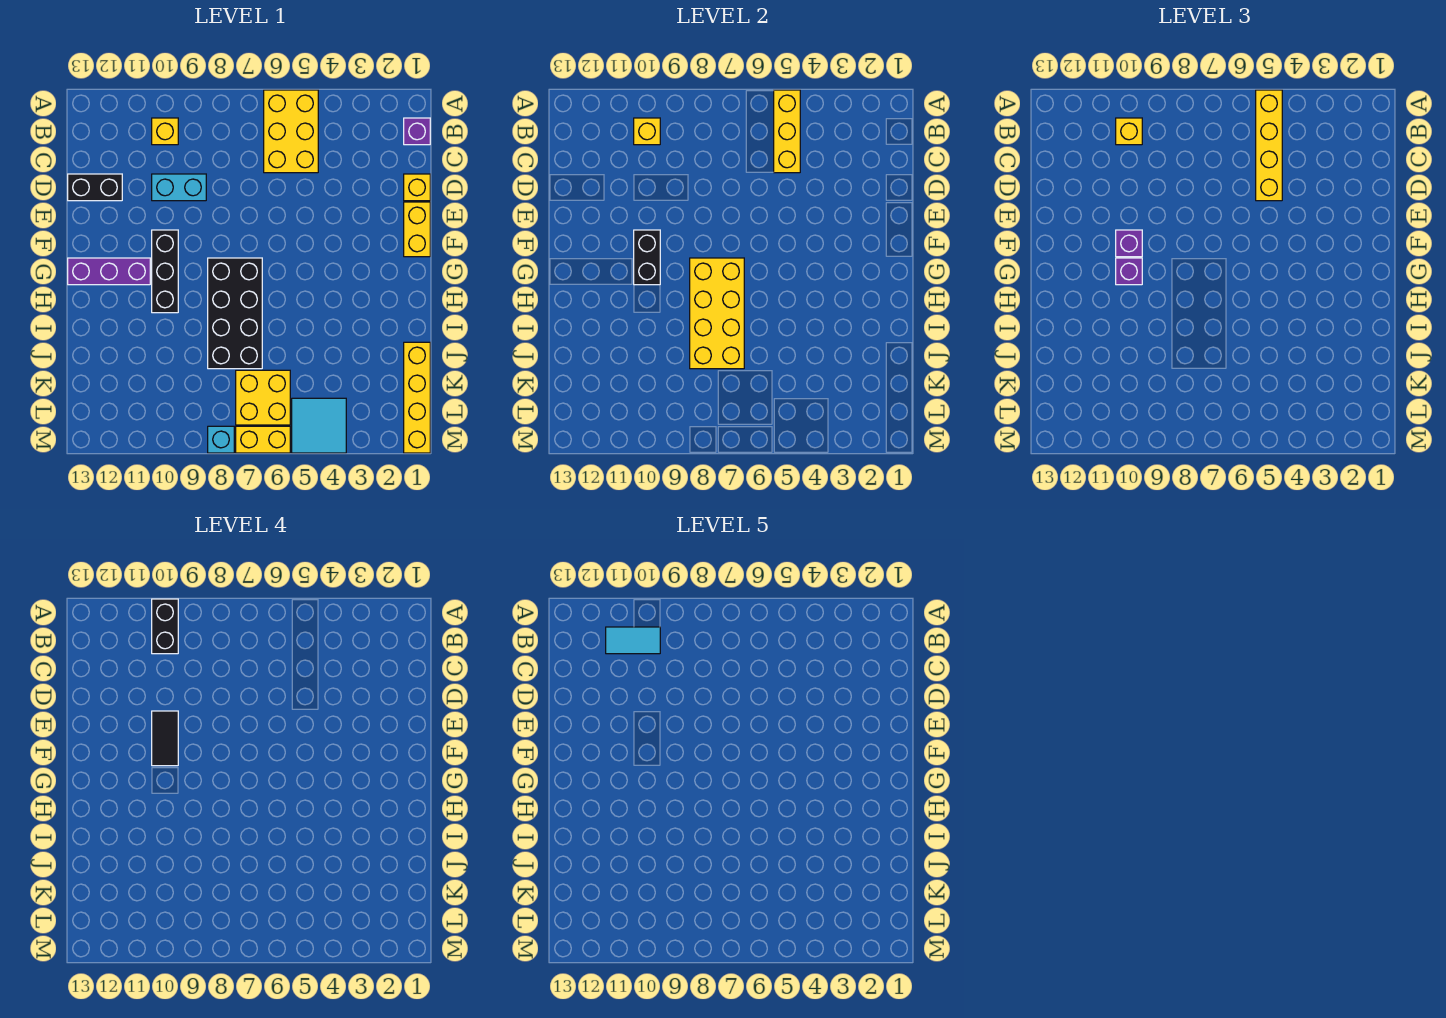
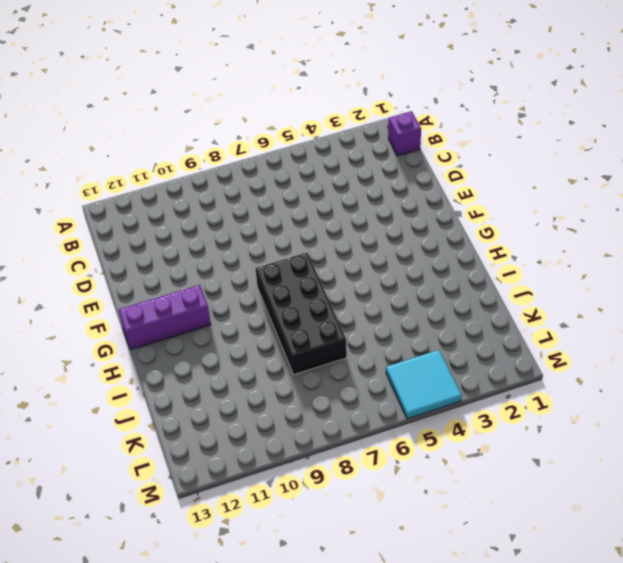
none -> yellow brick A5:C6 level 1
none -> yellow brick B10 level 1
none -> yellow brick D1 level 1

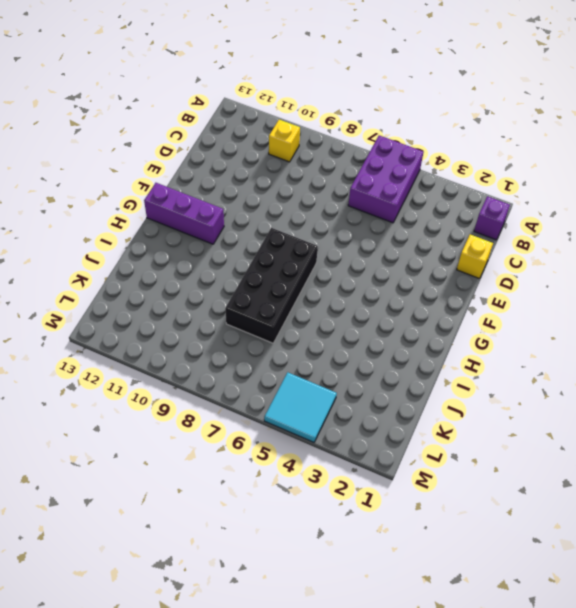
purple brick A5:C6 level 1 -> yellow brick A5:C6 level 1
none -> cyan brick D9:D10 level 1
none -> black brick D12:D13 level 1
none -> yellow brick E1:F1 level 1

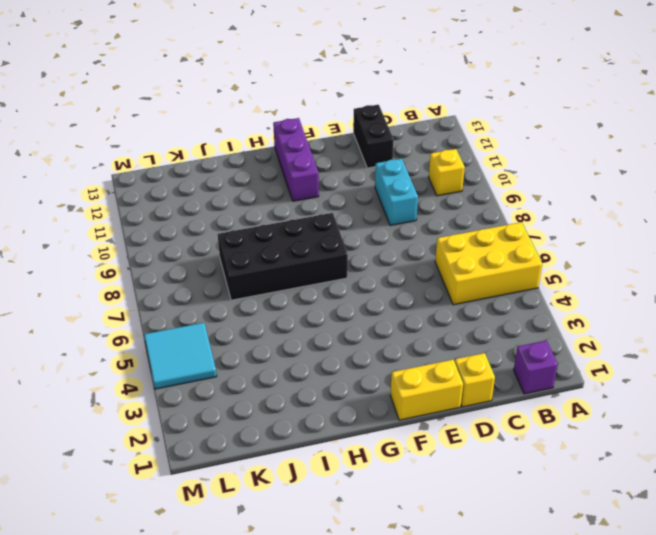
none -> black brick F10:H10 level 1
none -> yellow brick J1:M1 level 1
none -> yellow brick K6:L7 level 1

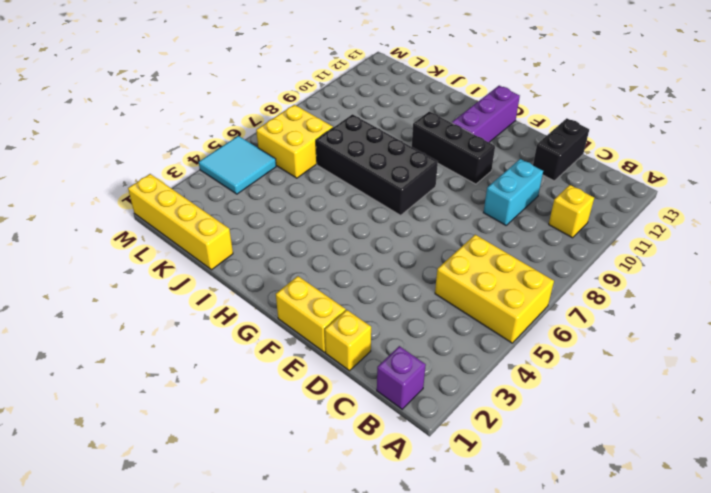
none -> yellow brick M6:M7 level 1
none -> cyan brick M8 level 1
none -> yellow brick A5:C5 level 2

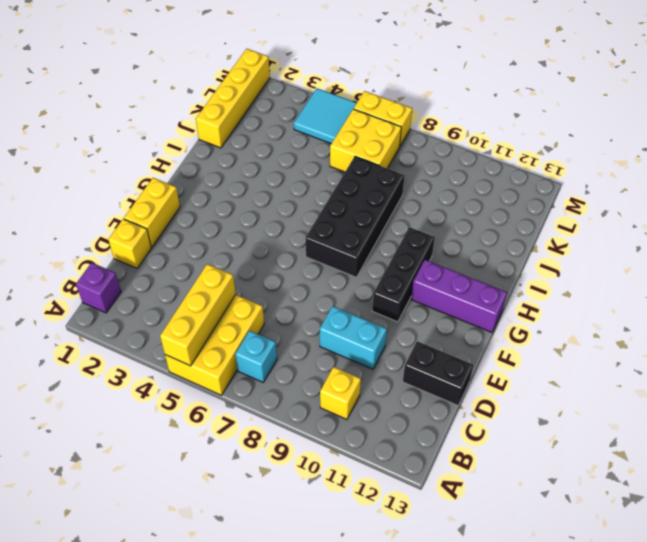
cyan brick B7 level 1 -> cyan brick M8 level 1
none -> yellow brick B10 level 2
none -> black brick F10:G10 level 2
none -> yellow brick G7:J8 level 2

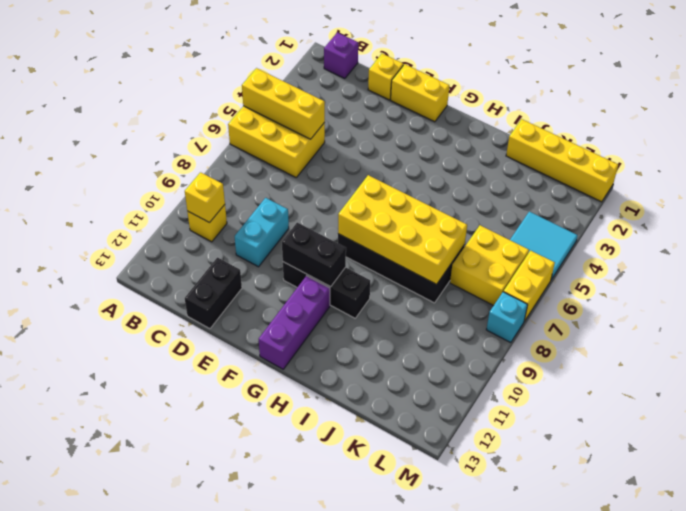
none -> yellow brick A5:D5 level 3
none -> yellow brick B10 level 3
none -> purple brick F10 level 3

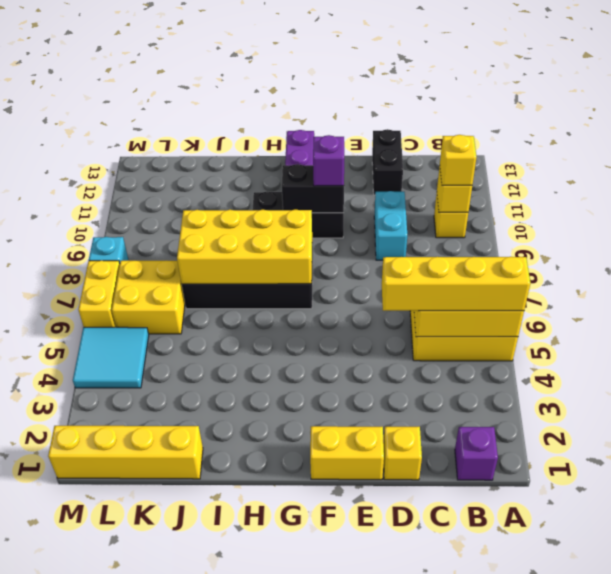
none -> purple brick G10 level 3
none -> black brick A10:B10 level 4
none -> black tile E10:F10 level 4

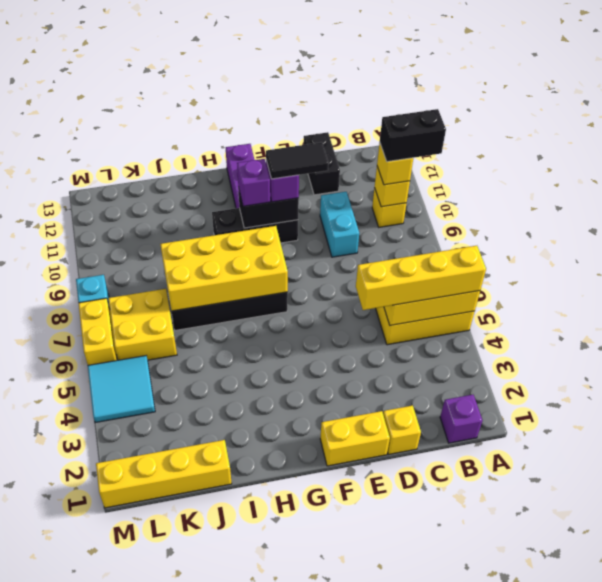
none -> cyan tile B10:B11 level 5

